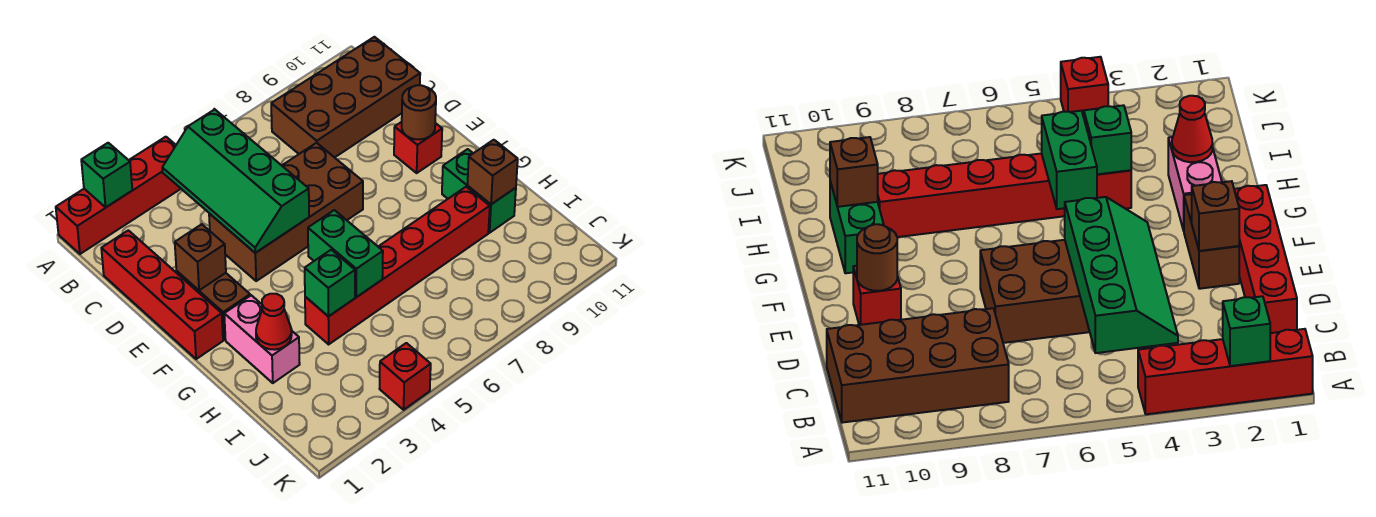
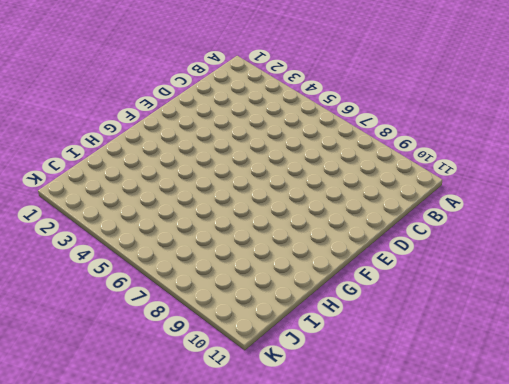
none -> red brick A1:A4 level 1
none -> brown brick B8:C11 level 1
none -> red brick C1:F1 level 1

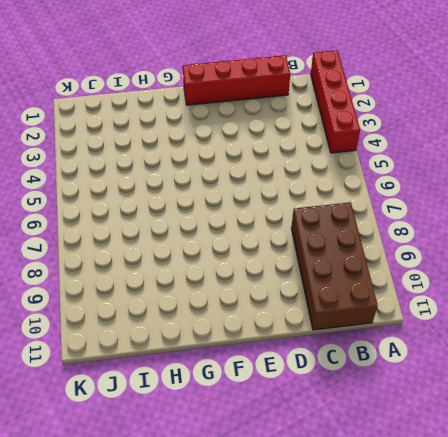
none -> brown brick D4:E7 level 1
none -> brown brick E2:F2 level 1
none -> red brick E10 level 1

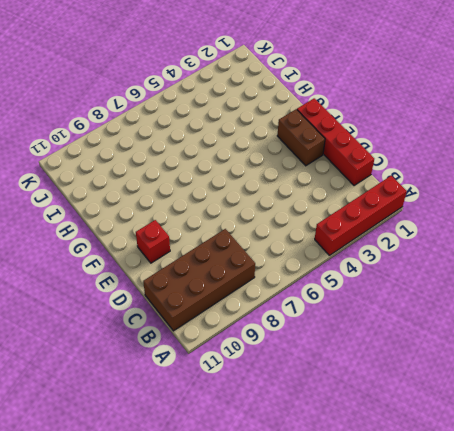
none -> brown brick D4:E7 level 1
none -> pink brick G2:H2 level 1
none -> green brick G10:H10 level 1

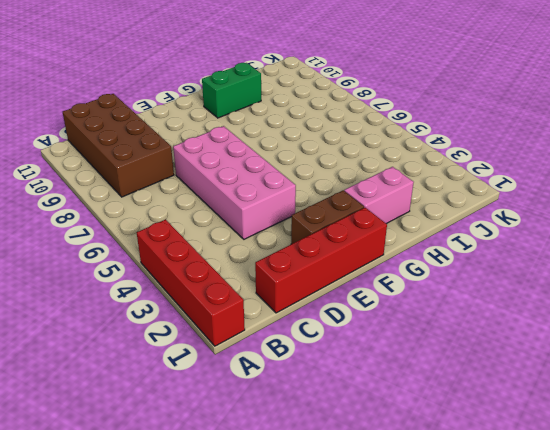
pink brick D4:E7 level 1 -> brown brick D4:E7 level 1
none -> red brick E10 level 1
none -> red brick H4:H9 level 1
none -> red brick K4 level 1

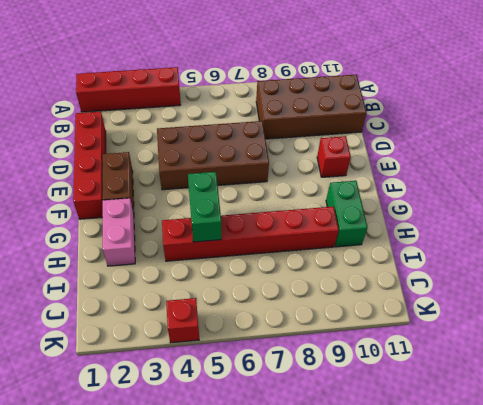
none -> green brick A2 level 2
none -> green slope B4:E5 level 2 top 5
none -> brown brick E2 level 2

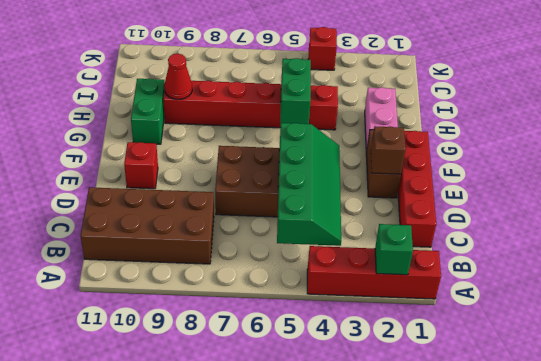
red cone H9 level 2 -> red cone H2 level 2
none -> brown round brick E10 level 2
none -> green brick H4 level 2
none -> brown brick H10 level 2

